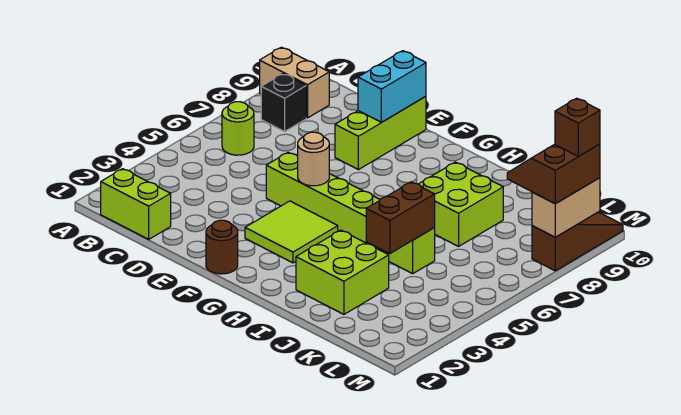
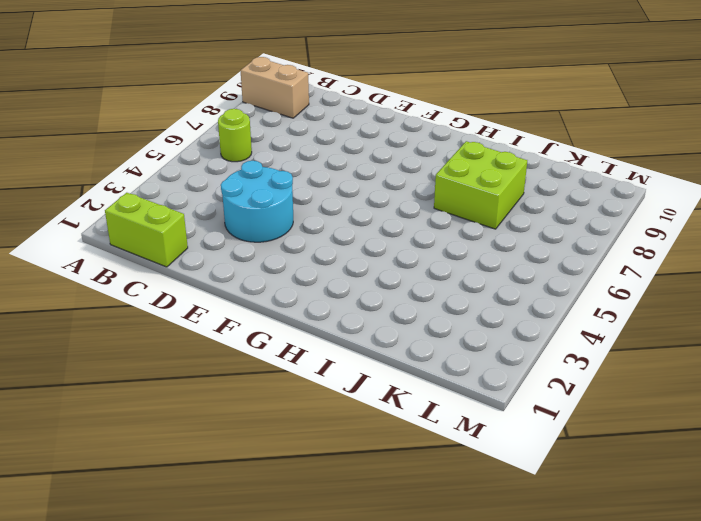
cyan round brick D3:E4 level 1 -> none
none -> black brick B8 level 1
none -> lime brick E5:J5 level 1
none -> lime brick E8:E10 level 1

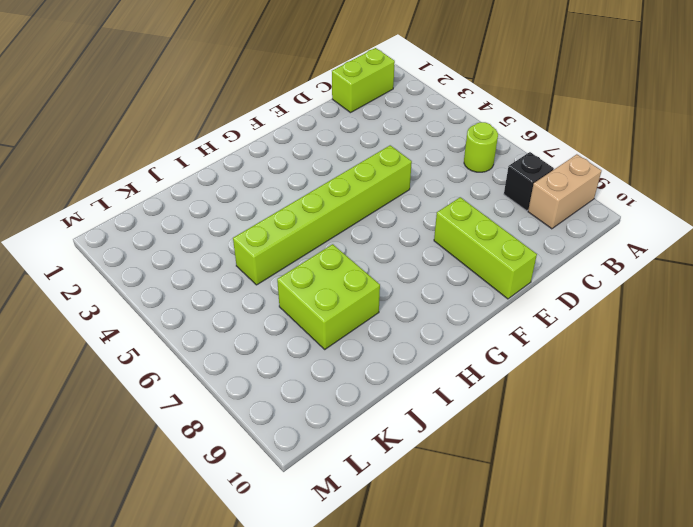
none -> brown round brick F1 level 1
none -> lime tile F3:G4 level 1
none -> lime brick I2:J3 level 1

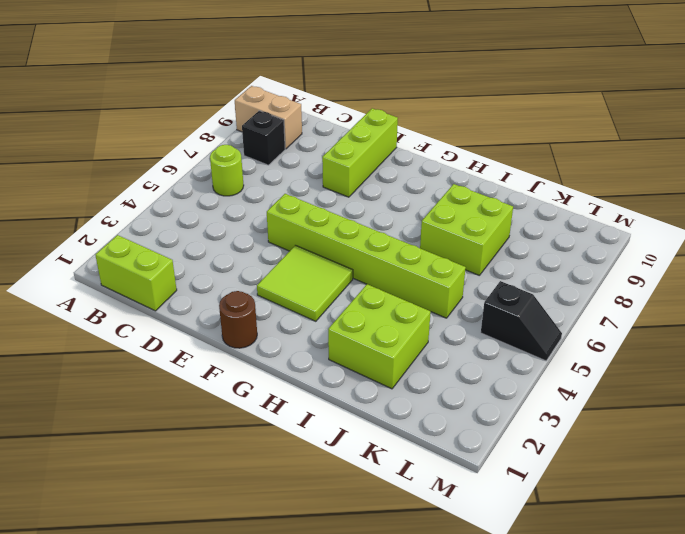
black slope L5:M5 level 1 top L -> none
none -> brown slope M8:M10 level 1 top 8
none -> cyan brick E9:E10 level 2
none -> tan round brick F5 level 2

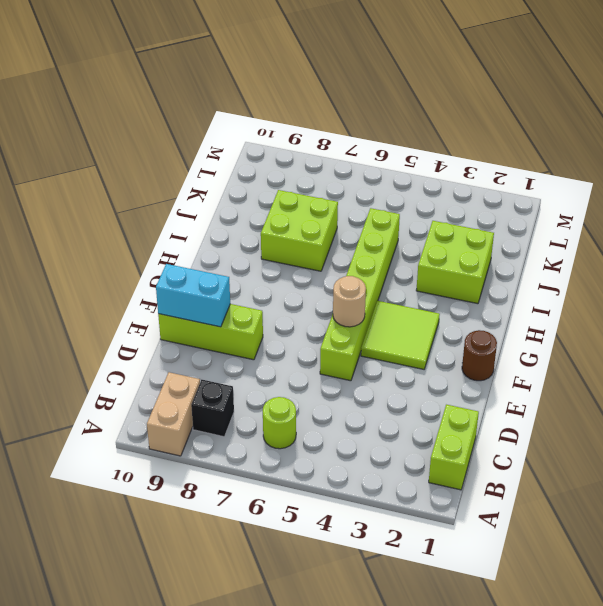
none -> brown slope M8:M10 level 1 top 8
none -> brown brick J4:J5 level 2
none -> tan brick M8:M9 level 2

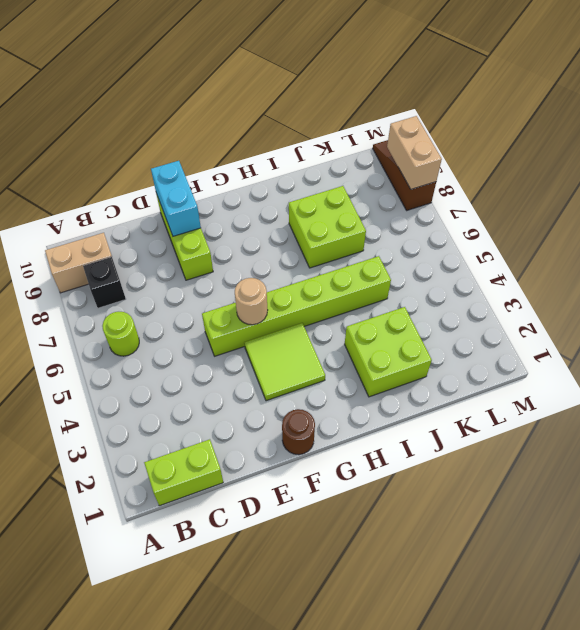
none -> brown brick J4:J5 level 2
none -> brown slope L8:M9 level 3 top M
none -> brown brick M9 level 4

